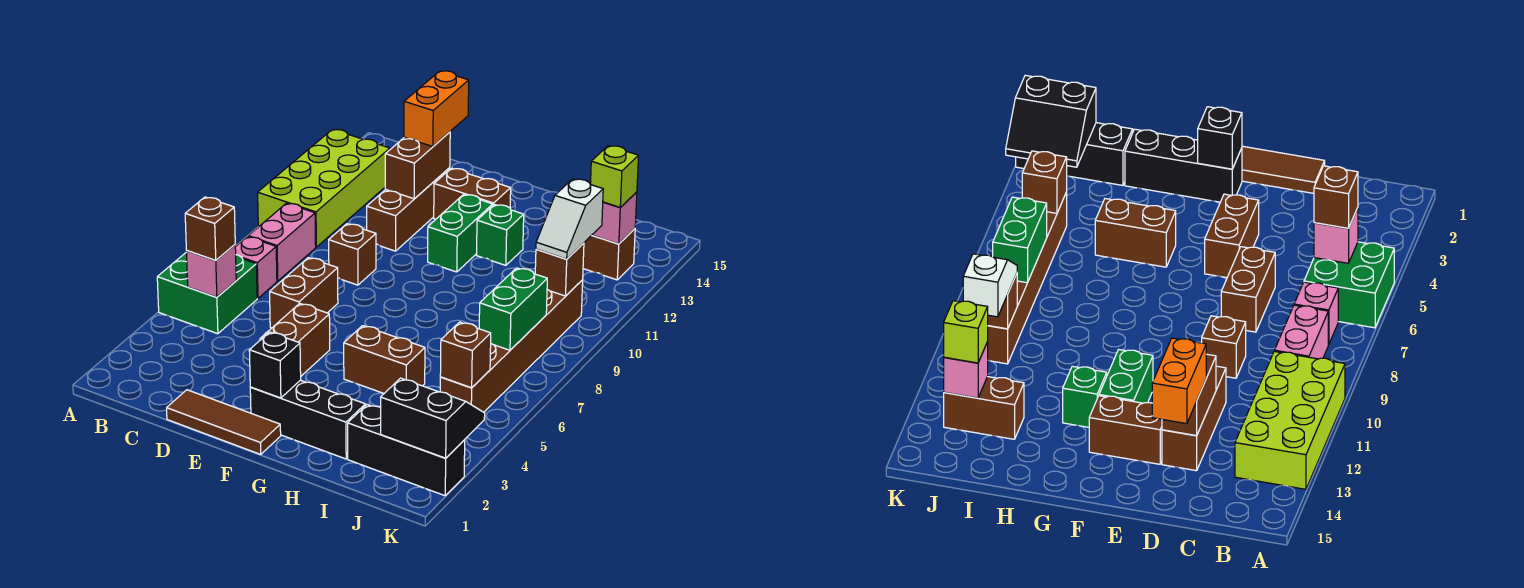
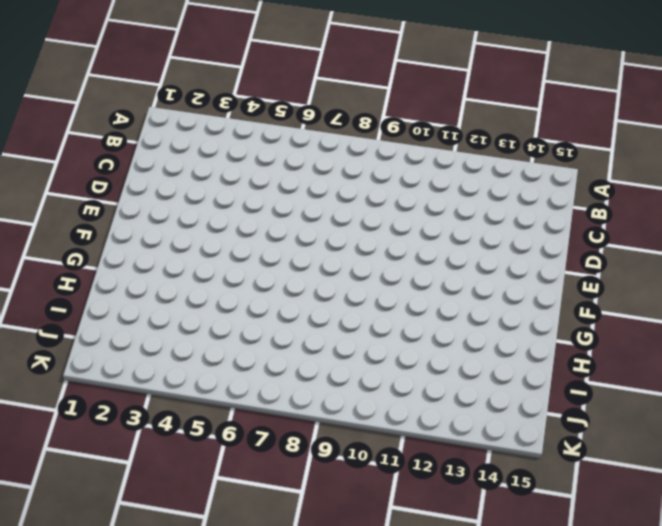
none -> green brick A5:B6 level 1
none -> lime brick A10:B13 level 1
none -> pink brick B7 level 1

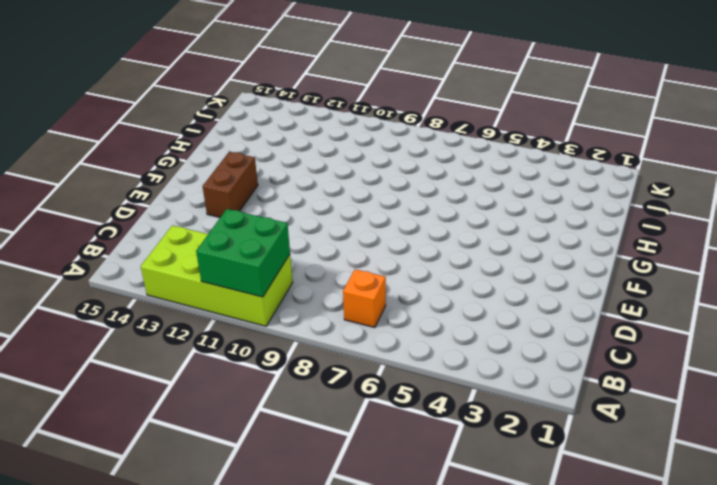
green brick A10:B11 level 2 -> green brick A5:B6 level 1
orange brick B7 level 1 -> pink brick B7 level 1
none -> pink brick B8:B9 level 1
none -> brown tile D1:F1 level 1
none -> brown brick D6:D7 level 1

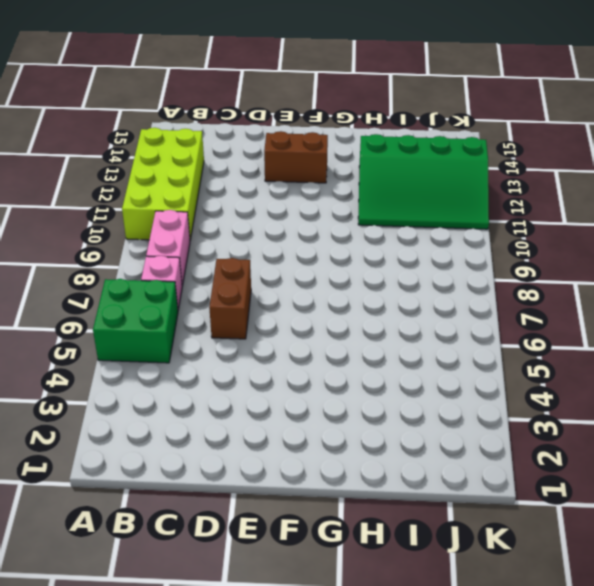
green slope H11:K13 level 1 top 13 -> brown brick I13:J13 level 1
none -> brown tile D1:F1 level 1
none -> brown brick D9 level 1
none -> brown brick D11:D13 level 1

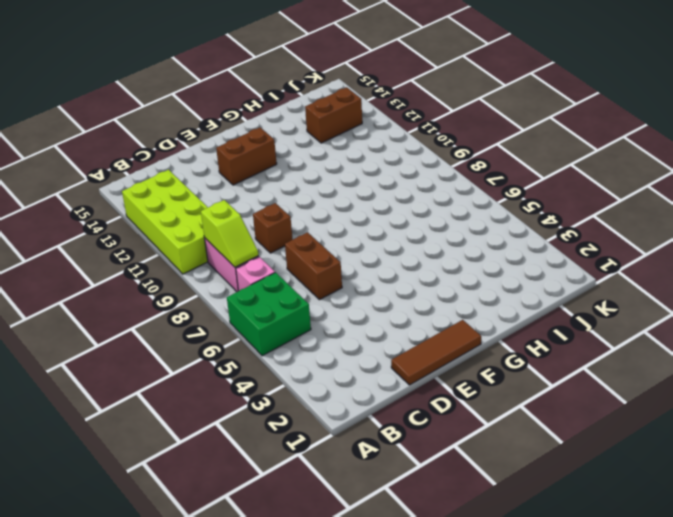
lime slope B8:B9 level 2 top 9 -> none
none -> brown brick D11:D13 level 1
none -> brown brick E4:E5 level 1
none -> black brick F2:H2 level 1

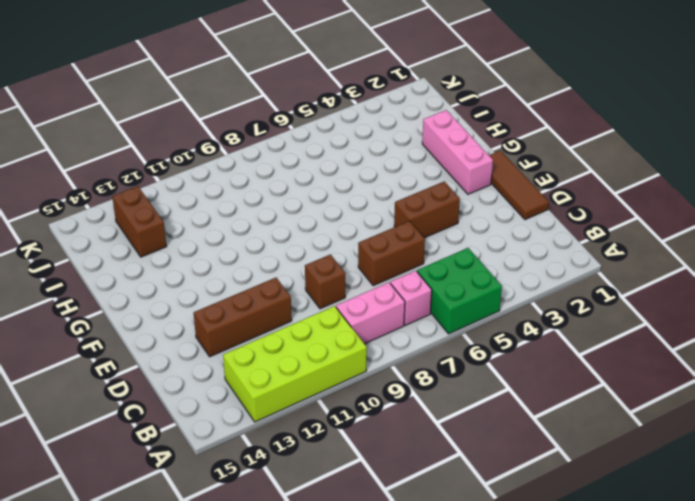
pink brick F2:H2 level 1 -> black brick F2:H2 level 1
none -> brown brick E13:F13 level 1
none -> green brick F11:F12 level 1
none -> brown brick G5:H5 level 1

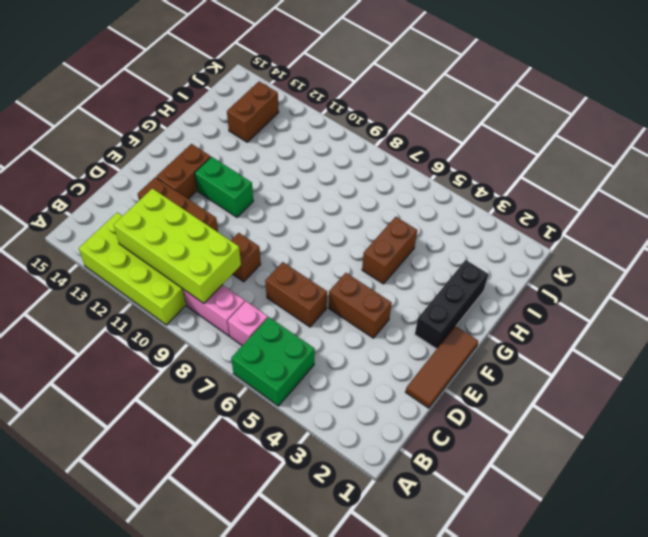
lime brick B9:C12 level 2 -> none
none -> green brick G12 level 1
none -> black brick I2:K2 level 1
none -> brown brick J5:J10 level 1

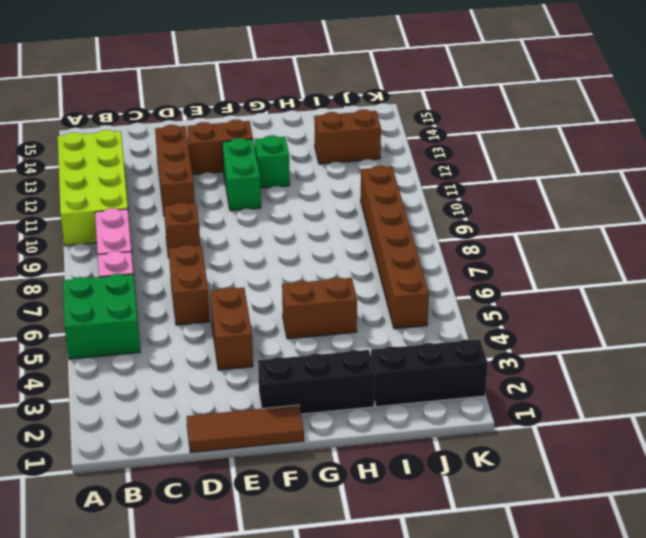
none -> pink brick B5 level 2
none -> brown brick D12:D13 level 2
none -> black brick F2 level 2

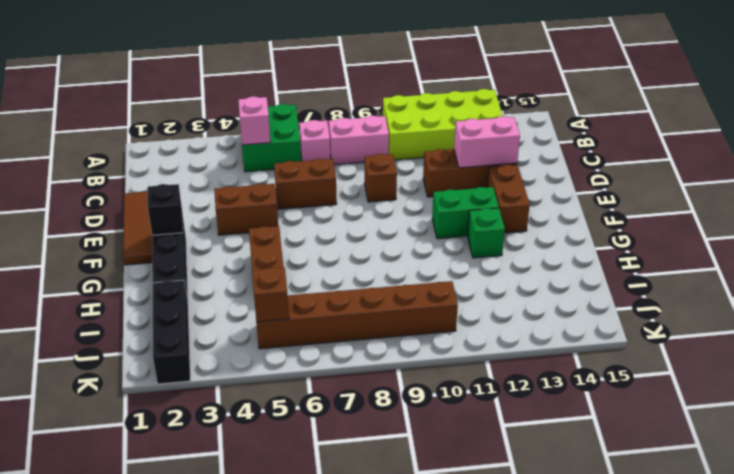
pink brick D12:D13 level 2 -> brown brick D12:D13 level 2
none -> brown brick I13:J13 level 1
none -> black slope J2:K3 level 2 top 2
none -> green brick J7:J8 level 2

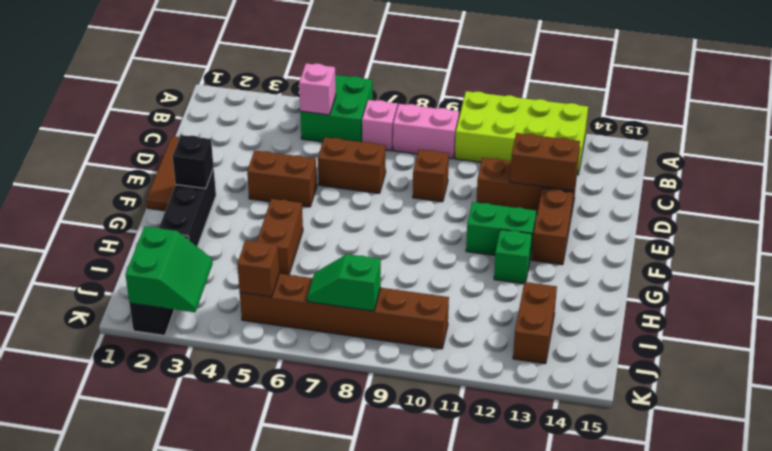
green slope J2:K3 level 2 top 2 -> black slope J2:K3 level 2 top 2
green slope J7:J8 level 2 top 8 -> green brick J7:J8 level 2
none -> brown brick J10 level 2
none -> pink brick J13 level 2
none -> brown brick B5 level 3

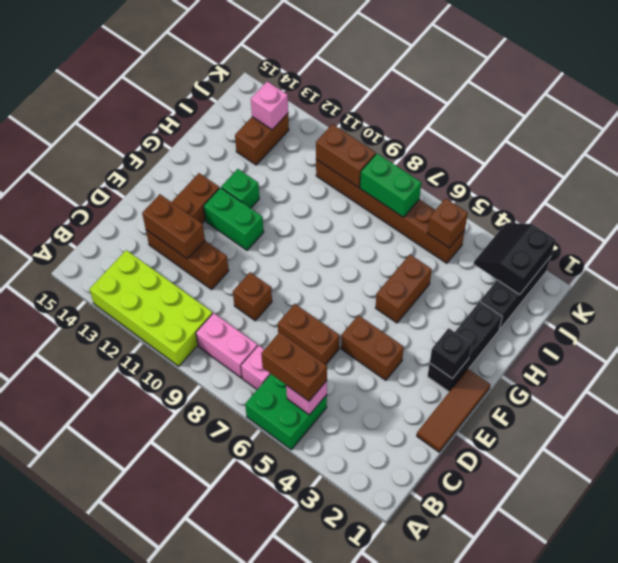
brown brick B5:B6 level 3 -> brown brick B5 level 3
brown brick J9:J10 level 2 -> brown brick J10 level 2
none -> orange brick D13:D14 level 3
none -> white slope J10:J11 level 3 top 11
none -> lime brick J13 level 3

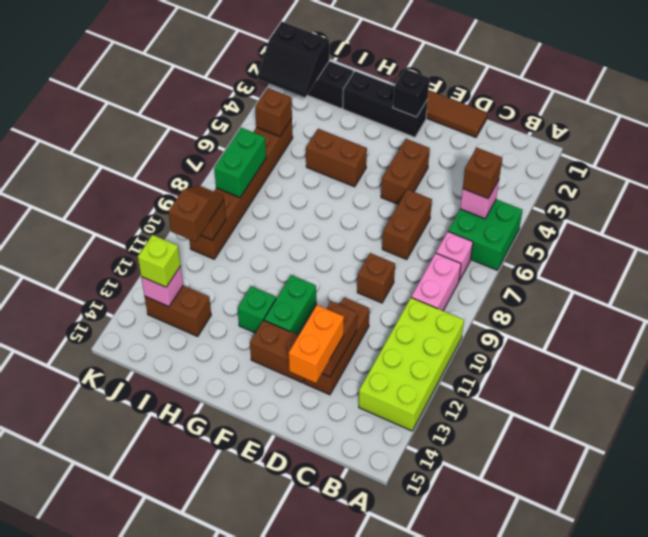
brown slope J10:J11 level 3 top 11 -> white slope J10:J11 level 3 top 11

